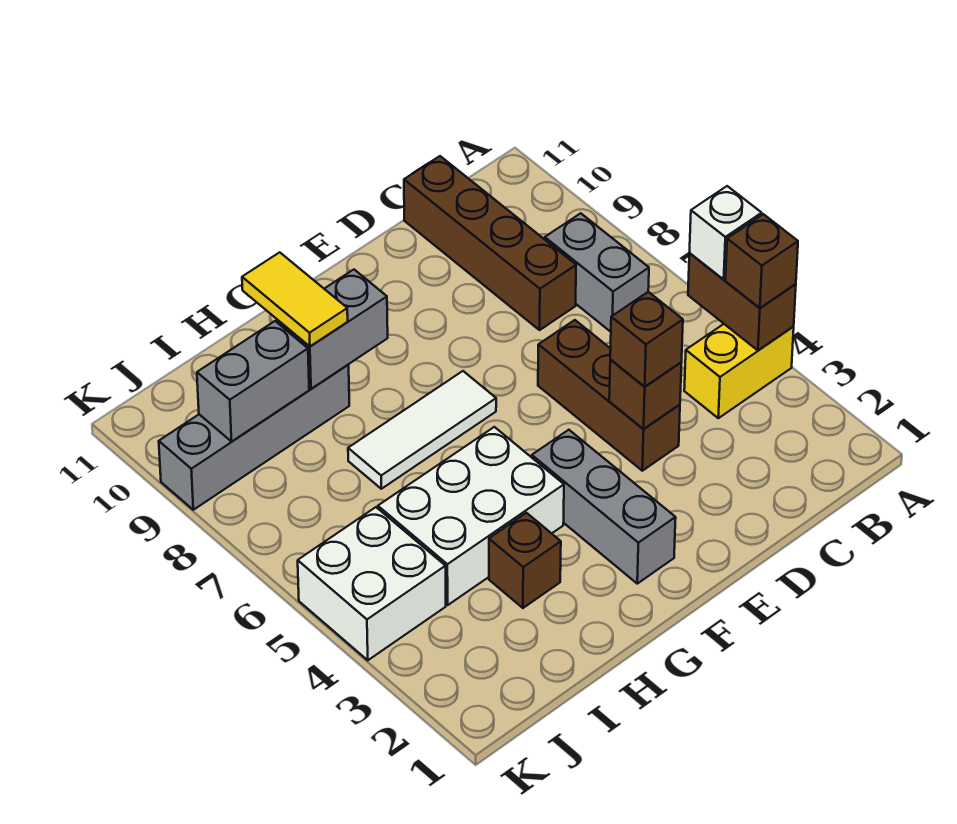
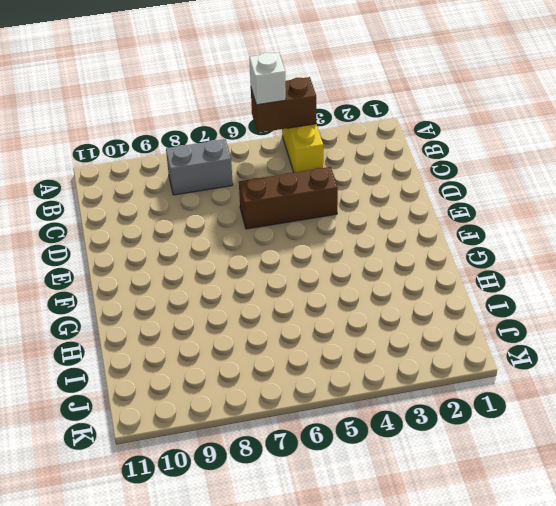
none -> brown brick C8:C11 level 1
none -> grey brick F2:F4 level 1
none -> white tile F7:H7 level 1

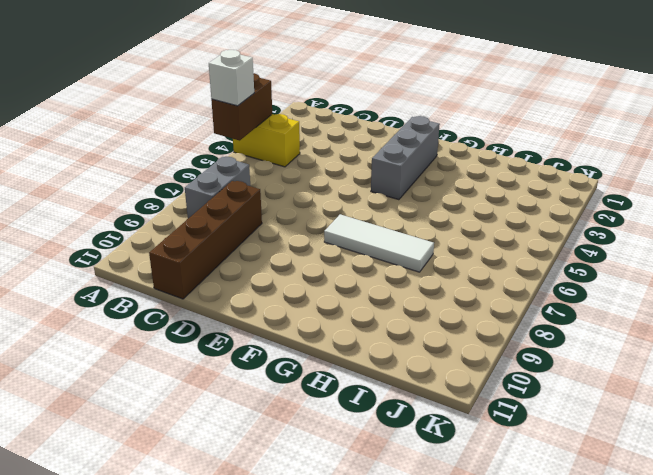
none -> brown brick D4:D6 level 1
none -> white brick G4:I5 level 1
none -> brown brick H3 level 1

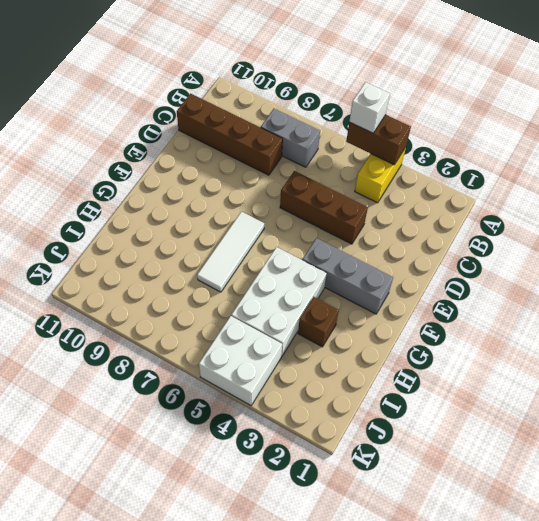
none -> grey brick H9:K9 level 1
none -> brown brick D4 level 2
none -> grey brick G9:H9 level 2

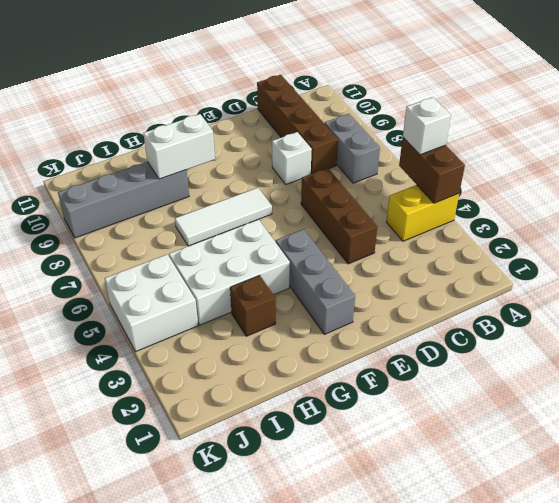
white brick D8 level 1 -> none
white brick G9:H9 level 2 -> grey brick G9:H9 level 2
none -> brown brick D4 level 2
none -> grey brick I9:J9 level 2
none -> brown brick A4 level 3

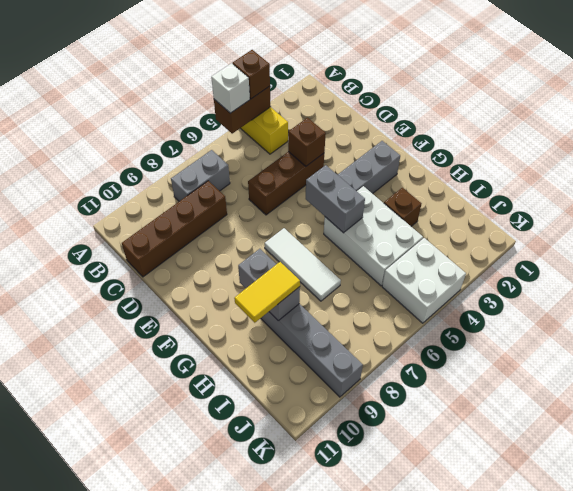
grey brick F5:G5 level 2 -> grey brick I9:J9 level 2
none -> brown brick D4 level 3

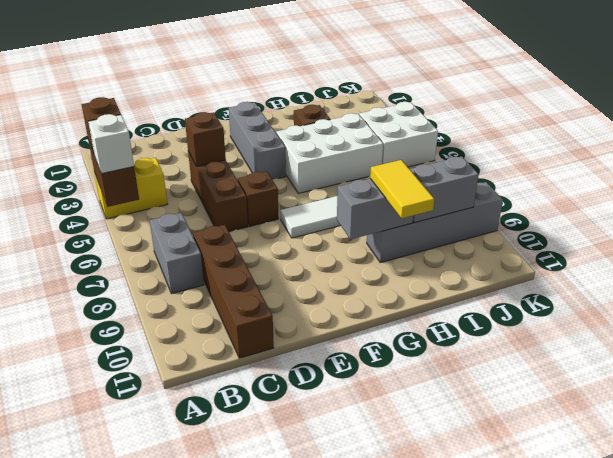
brown brick E6 level 1 -> brown brick D4 level 3

